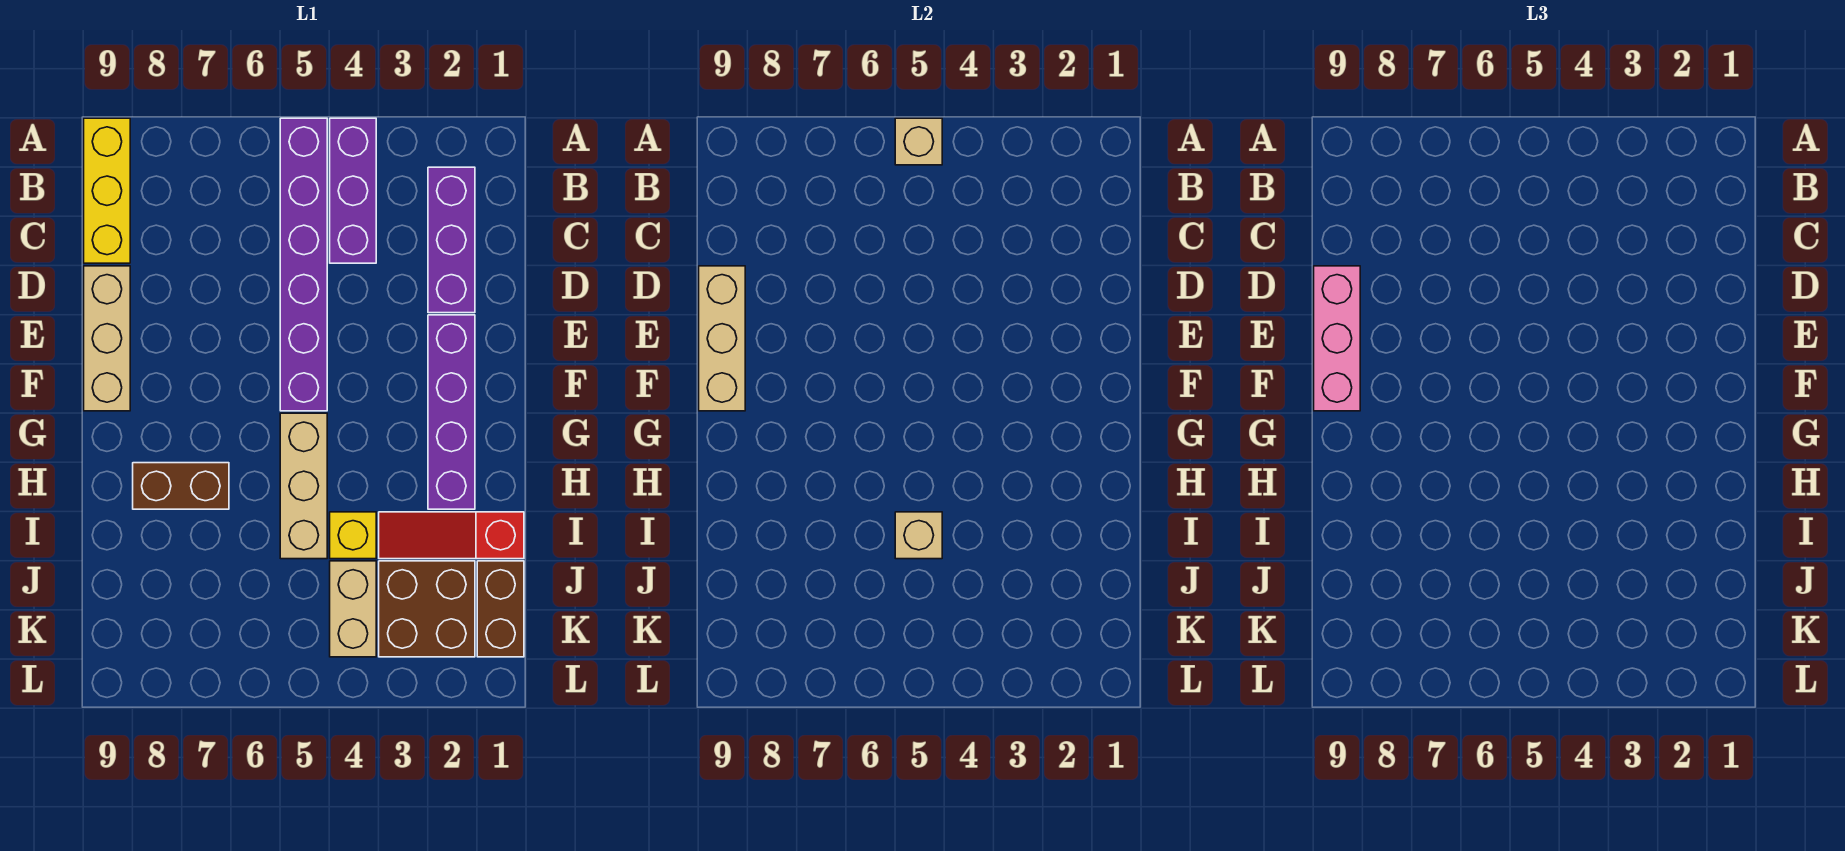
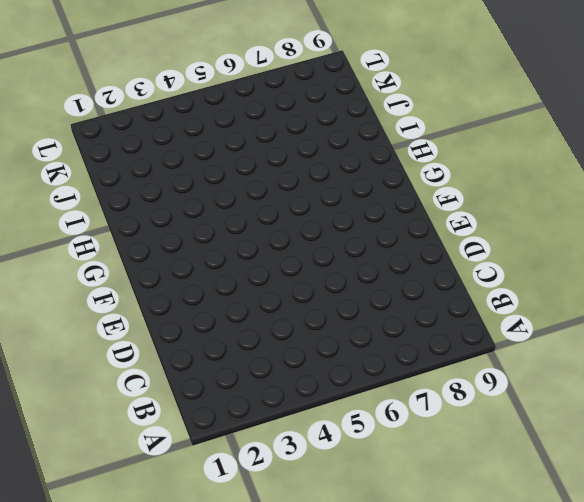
none -> purple brick A4:C4 level 1
none -> purple brick A5:F5 level 1
none -> yellow brick A9:C9 level 1

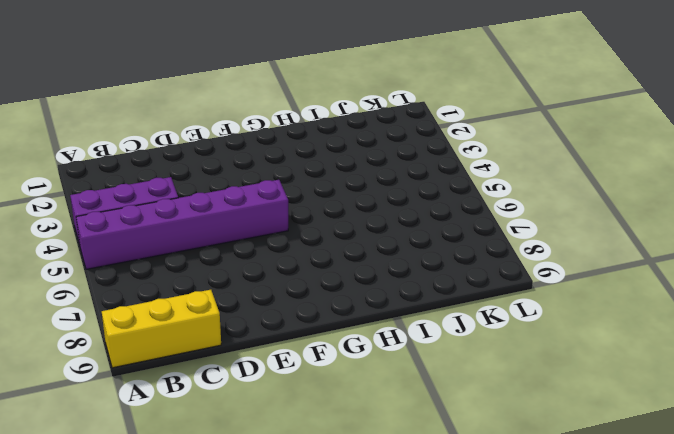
none -> purple brick B2:D2 level 1
none -> tan brick D9:F9 level 1
none -> purple brick E2:H2 level 1

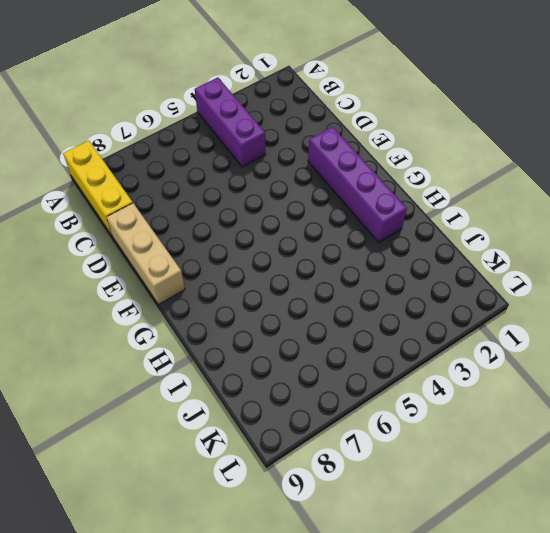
none -> purple brick A5:F5 level 1
none -> purple brick B2:D2 level 1
none -> tan brick G5:I5 level 1

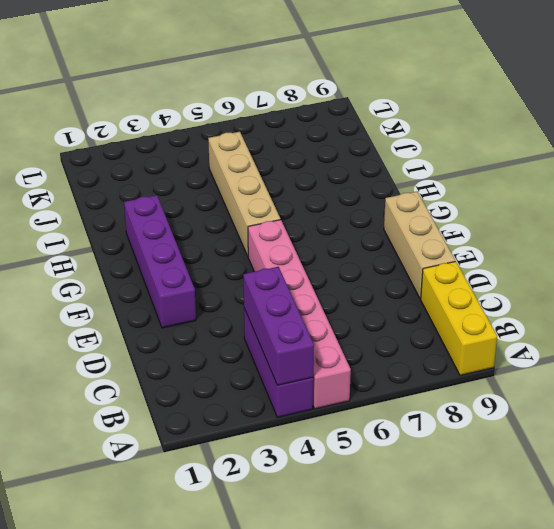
purple brick A4:C4 level 2 -> purple brick B2:D2 level 1
pink brick A5:F5 level 1 -> purple brick A5:F5 level 1
tan brick G5:J5 level 1 -> tan brick G5:I5 level 1
none -> brown brick H7:H8 level 1
none -> red slope I1:I3 level 1 top 1
none -> yellow brick I4 level 1

